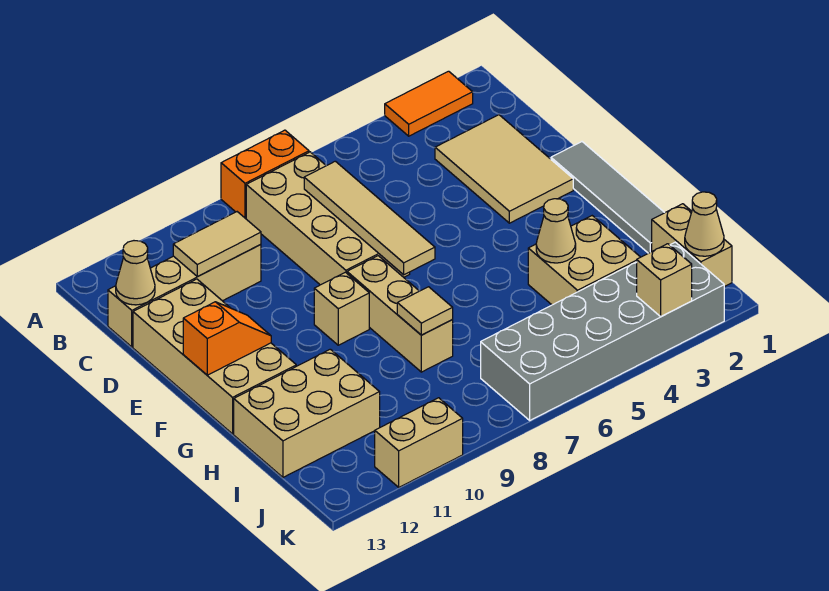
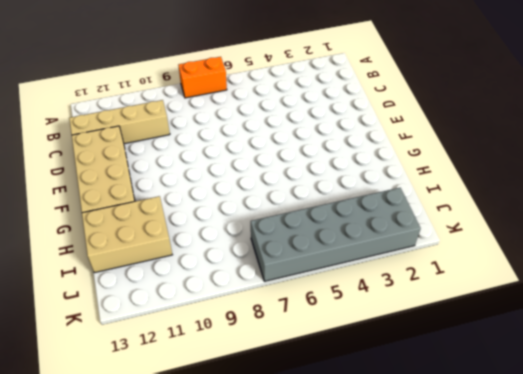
none -> orange tile A2:A3 level 1
none -> tan brick B7:E8 level 1
none -> tan tile C2:E3 level 1

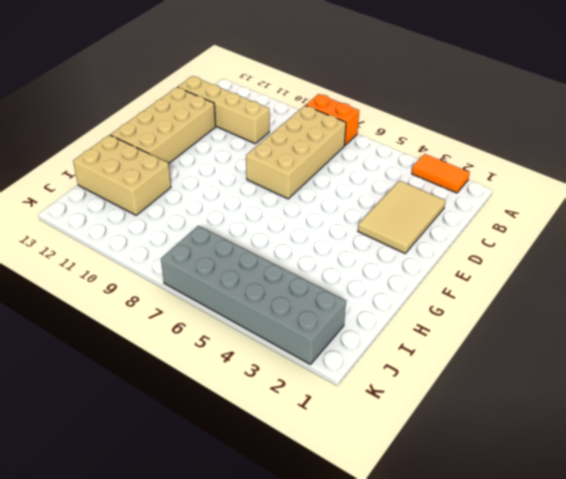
none -> grey tile E1:H1 level 1
none -> tan brick F8:H8 level 1
none -> tan brick F9 level 1

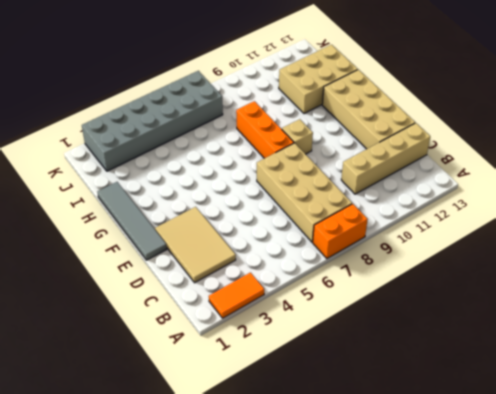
orange brick F8:H8 level 1 -> tan brick F8:H8 level 1
none -> tan brick H3:I4 level 1
none -> tan brick I1:J1 level 1
none -> tan brick K10:K11 level 1

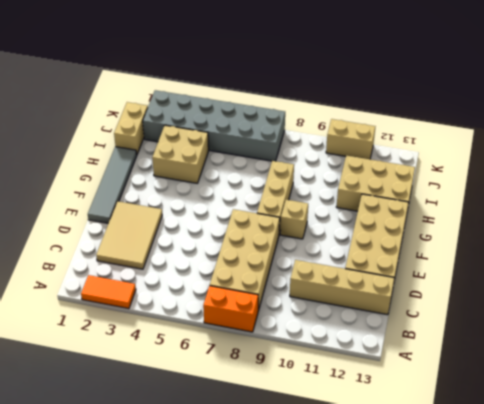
none -> tan tile C7:F7 level 2
none -> tan tile C10:C11 level 2
none -> tan cone C13 level 2

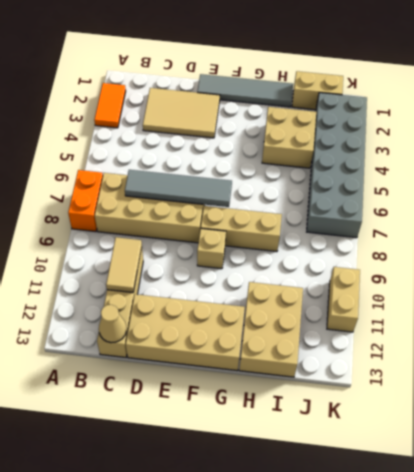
grey tile C7:F7 level 2 -> tan tile C7:F7 level 2
none -> orange slope F12:F13 level 2 top 13
none -> tan cone H4 level 2
none -> tan tile H8 level 2

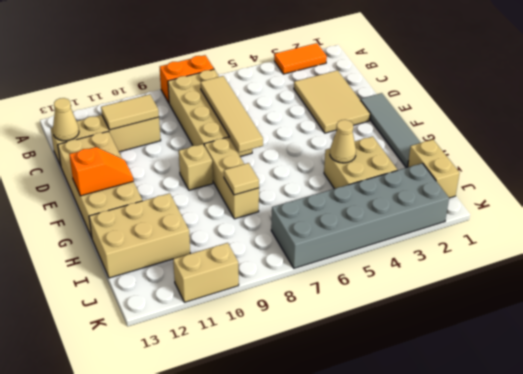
none -> tan cone J1 level 2
none -> tan brick K3 level 2

